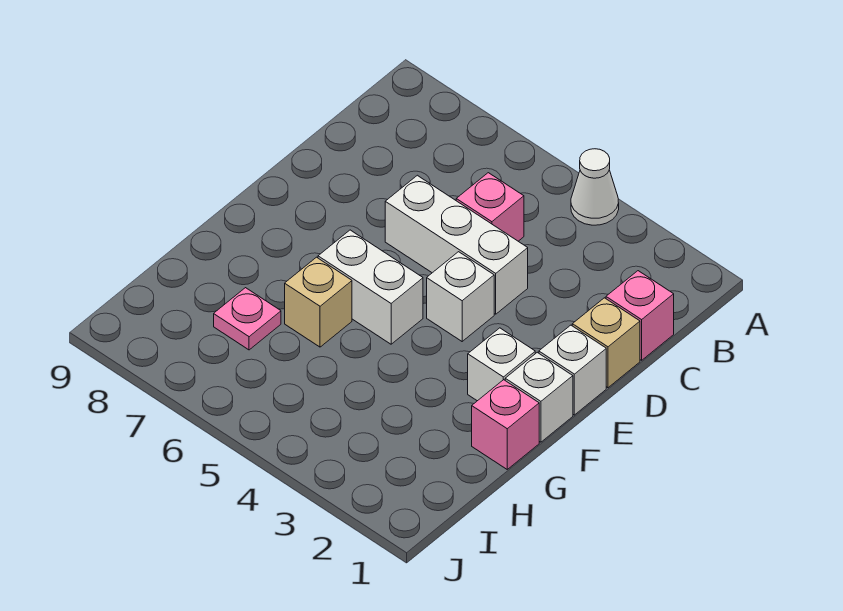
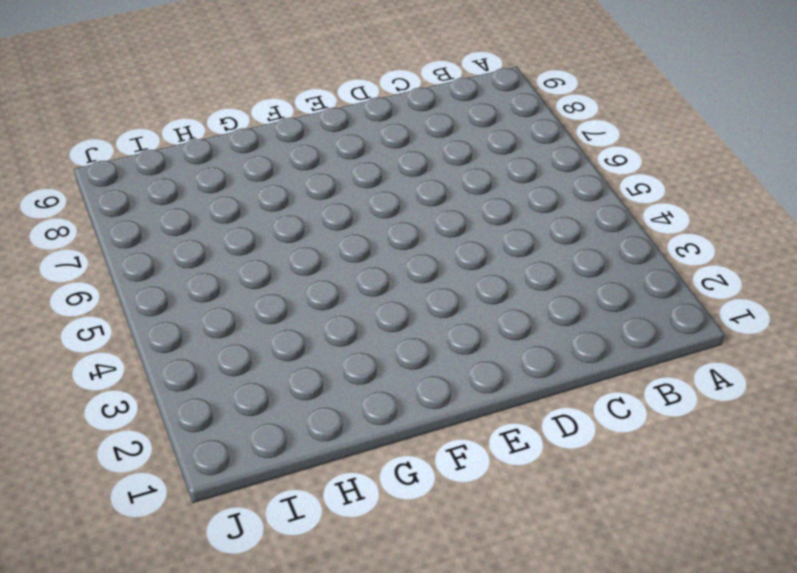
none -> white cone A4 level 1
none -> pink brick C1 level 1
none -> pink brick C5 level 1

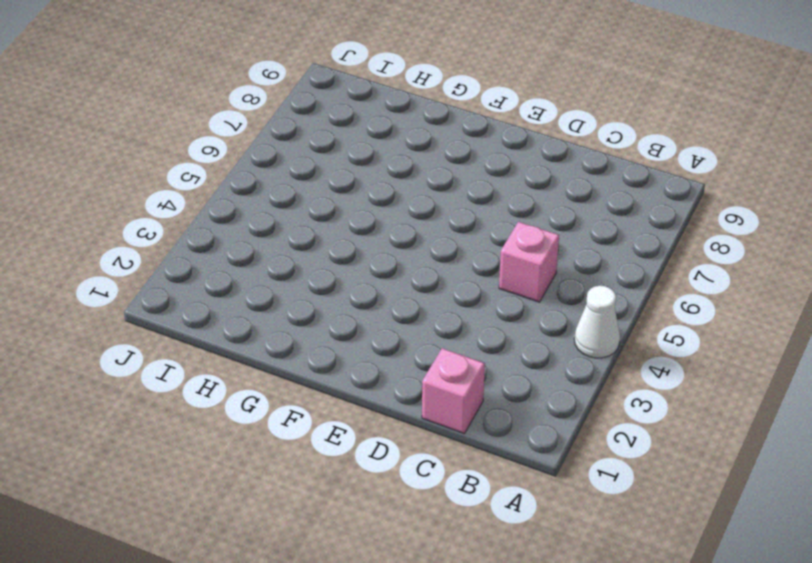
none -> tan brick D1 level 1
none -> white brick D4:D6 level 1
none -> white brick E1 level 1

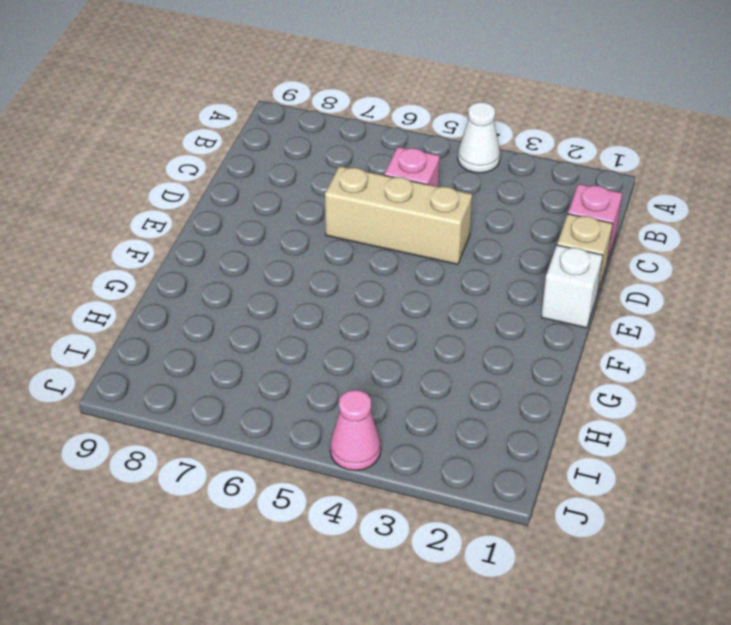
tan brick D4:D6 level 1 -> white brick D4:D6 level 1
pink cone J4 level 1 -> none
none -> white brick E4 level 1
none -> white brick F1 level 1
none -> white brick F2 level 1

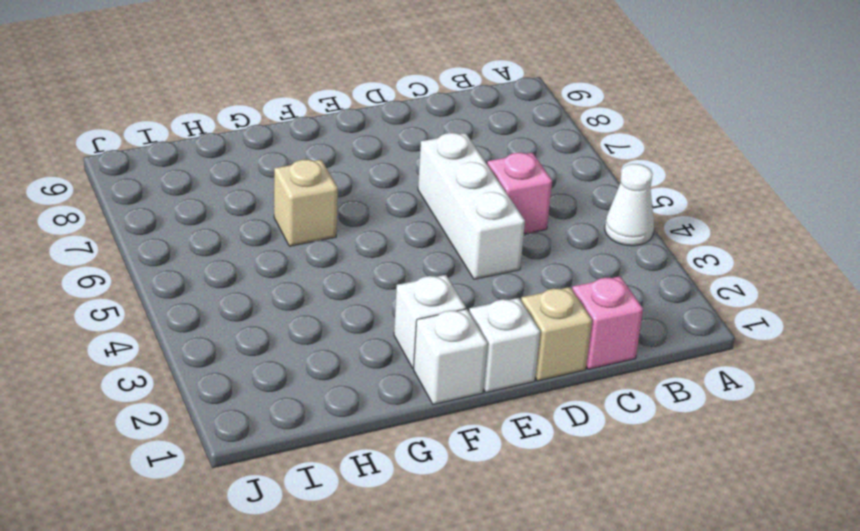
none -> white brick E4 level 1
none -> white brick F5:F6 level 1
none -> pink brick G1 level 1

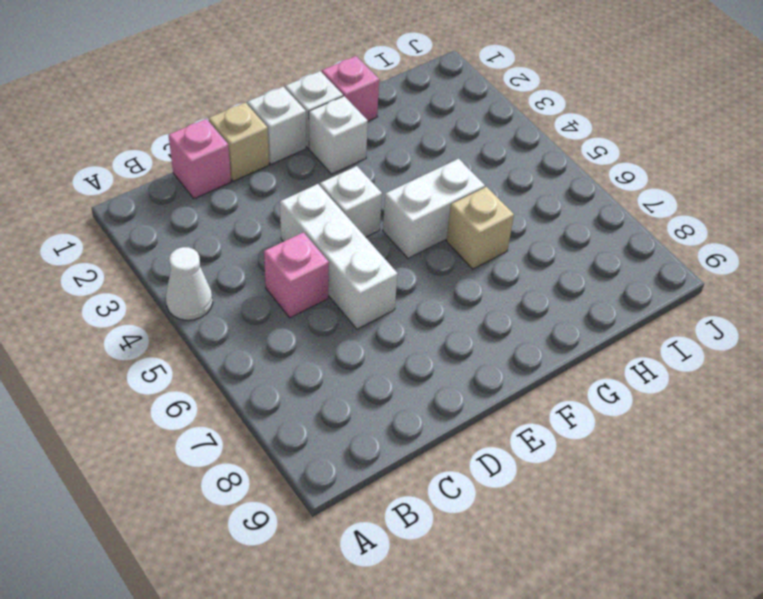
white brick F5:G5 level 1 -> white brick F5:F6 level 1
none -> pink plate H7 level 1

